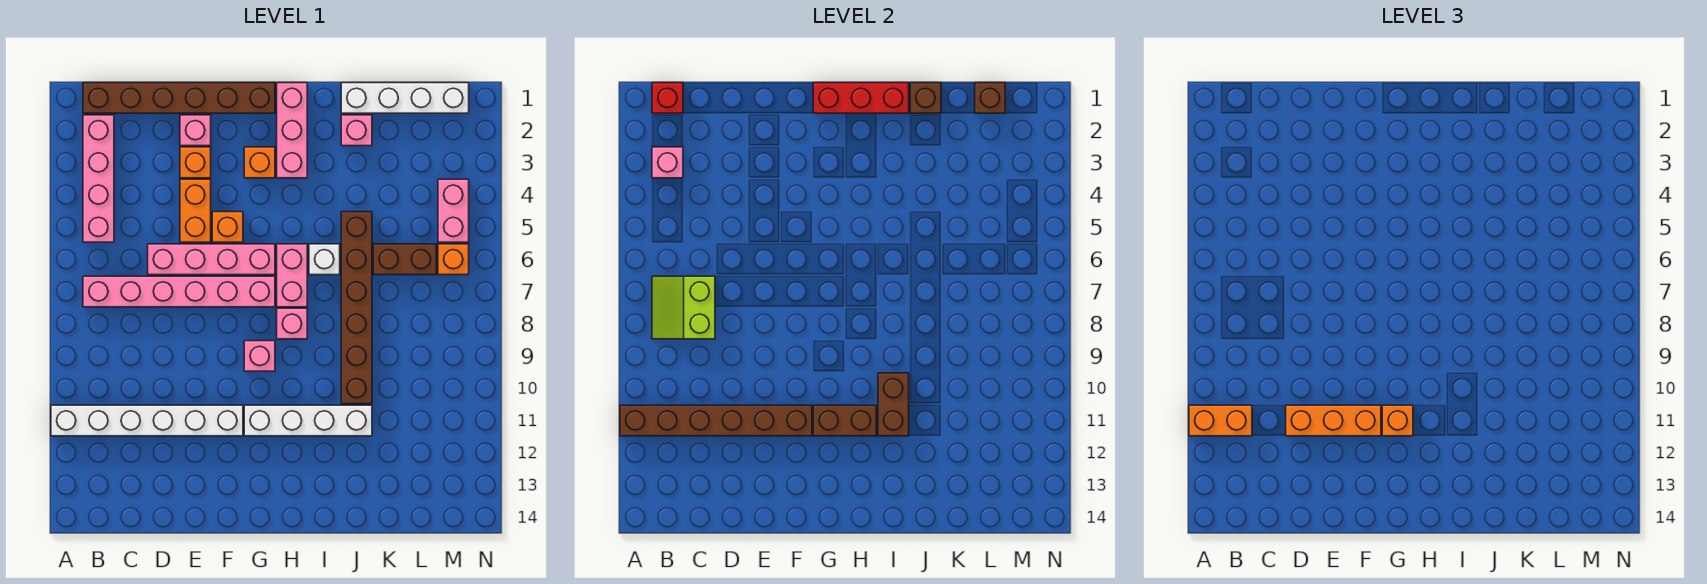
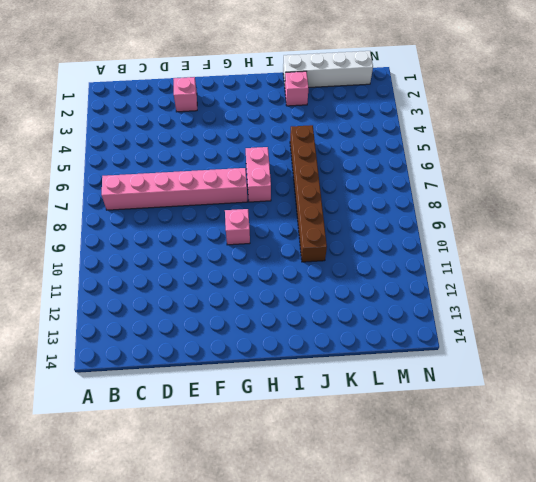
none -> white brick A11:F11 level 1
none -> brown brick B1:G1 level 1
none -> pink brick B2:B5 level 1
none -> pink brick D6:G6 level 1

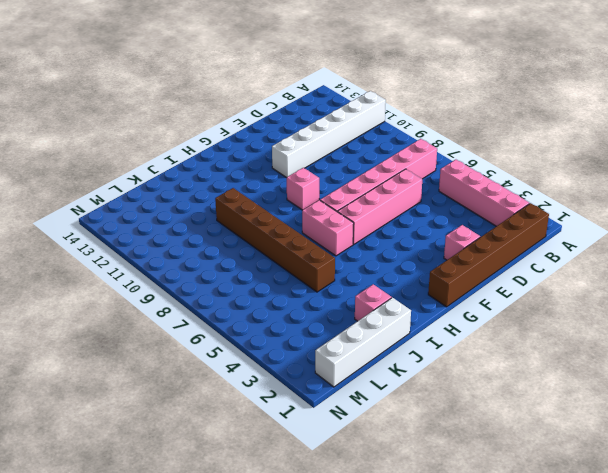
none -> orange brick E3 level 1
none -> orange brick E4:E5 level 1
none -> orange brick F5 level 1
none -> orange brick G3 level 1

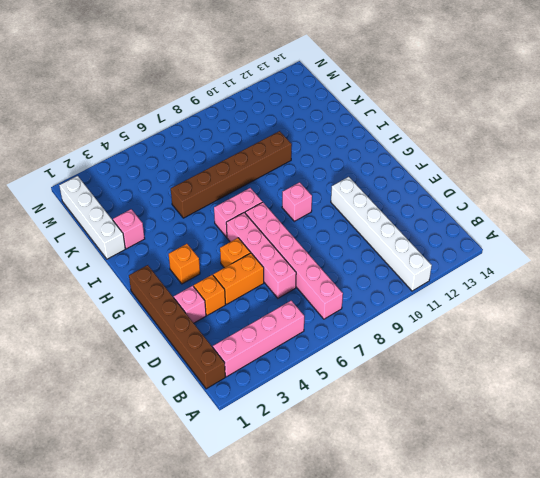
none -> white brick G11:J11 level 1
none -> pink brick H1:H3 level 1
none -> pink brick H8 level 1
none -> white brick I6 level 1

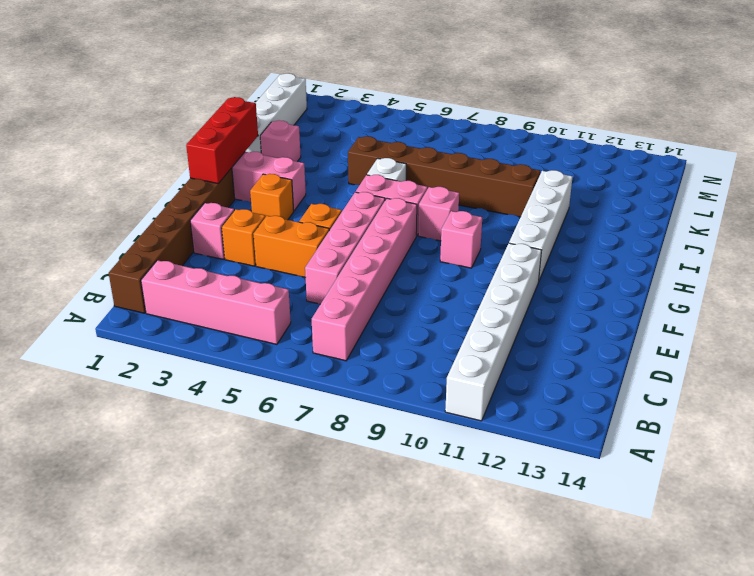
none -> brown brick K6:L6 level 1
none -> pink brick M4:M5 level 1
none -> orange brick M6 level 1
none -> brown brick A11:F11 level 2

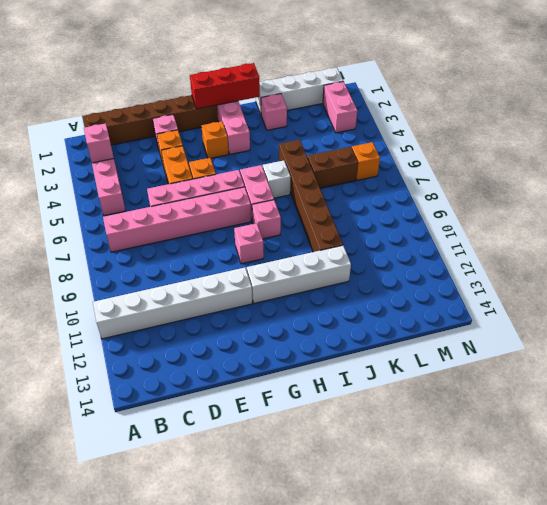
pink brick M2:M3 level 1 -> pink brick M4:M5 level 1
none -> brown brick A11:F11 level 2
none -> red brick B1 level 2
none -> lime slope B7:C8 level 2 top C
none -> brown brick G11:H11 level 2

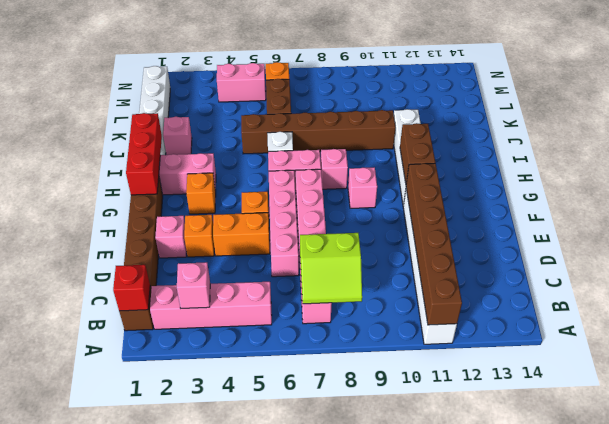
none -> brown brick I10:I11 level 2
none -> brown brick J1 level 2
none -> brown brick L1 level 2
none -> orange brick A11:B11 level 3

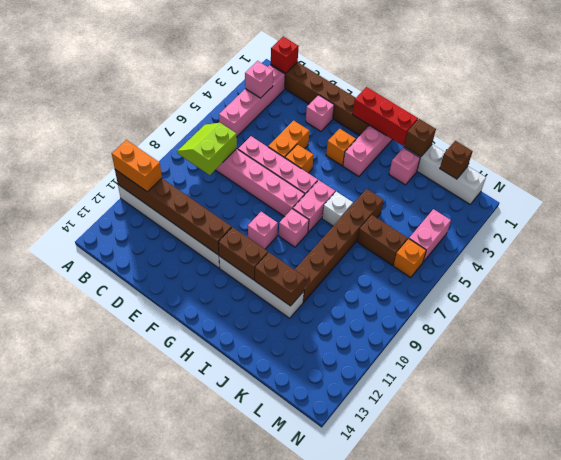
brown brick I11:J11 level 2 -> brown brick I10:I11 level 2
none -> orange brick E3 level 1
none -> orange brick D11:F11 level 3
none -> orange brick G11 level 3

